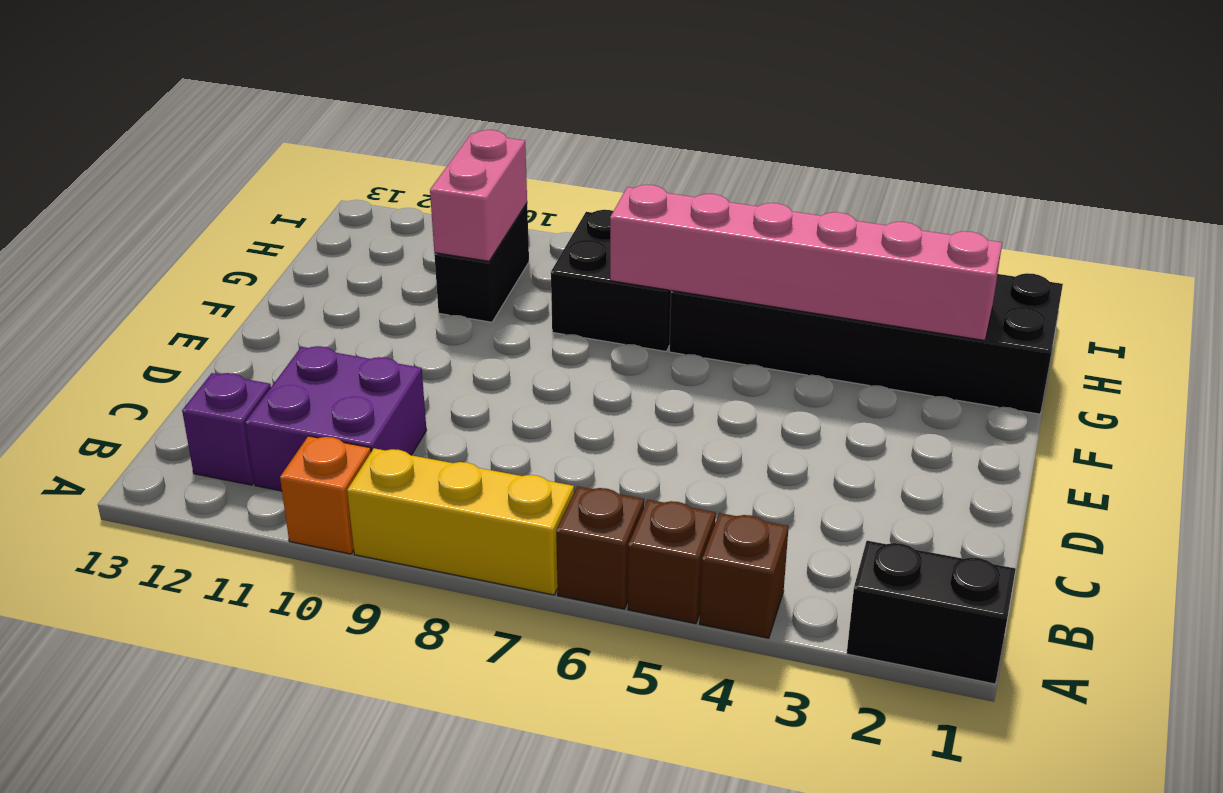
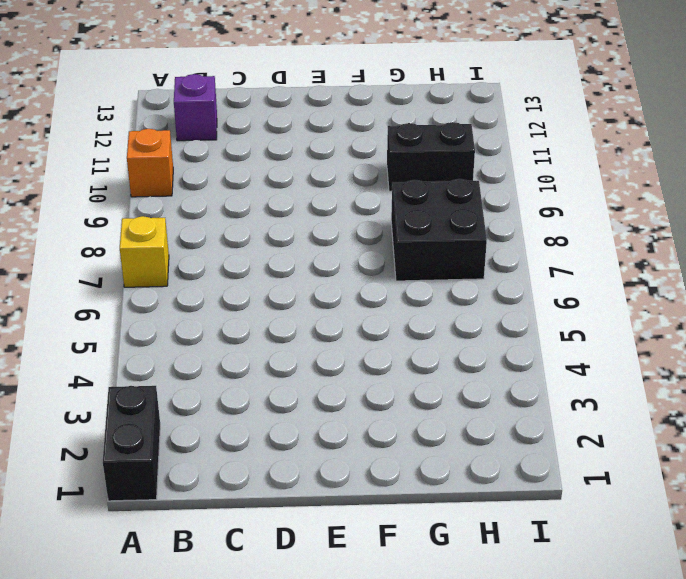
yellow brick A7 level 1 -> yellow brick A7:A9 level 1
none -> brown brick A4 level 1
none -> brown brick A5 level 1
none -> brown brick A6 level 1

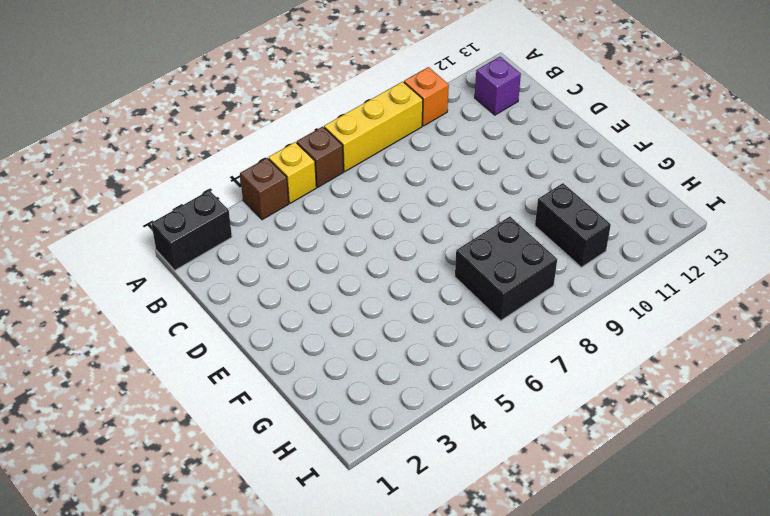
yellow brick A5 level 1 -> brown brick A5 level 1
none -> purple brick B10:C11 level 1
none -> black brick G1:H6 level 1
none -> pink brick G2:G7 level 2

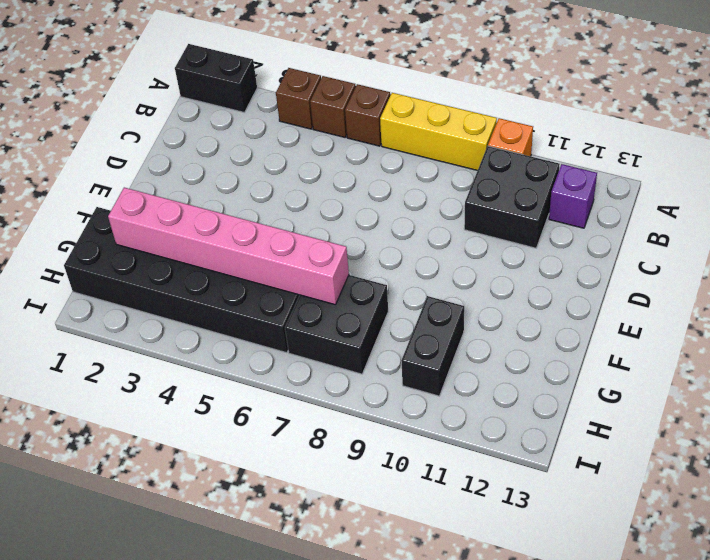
black brick B10:C11 level 1 -> purple brick B10:C11 level 1
none -> pink brick G10:H10 level 2

